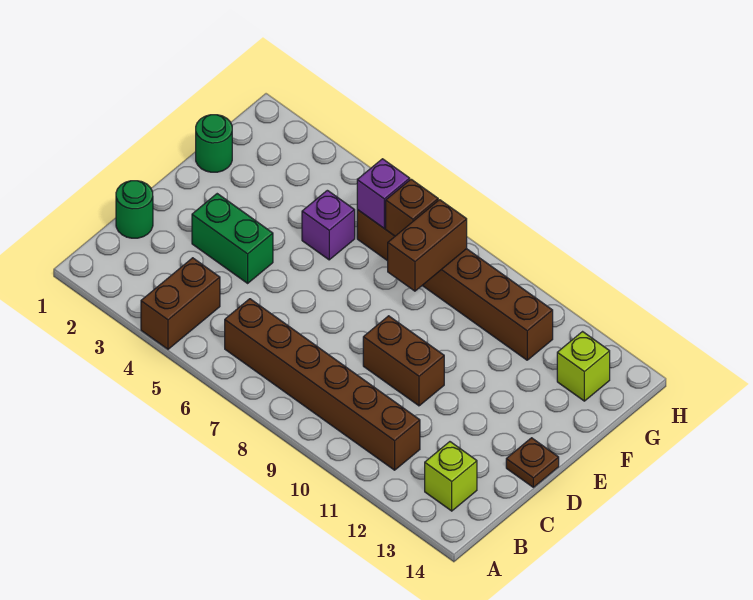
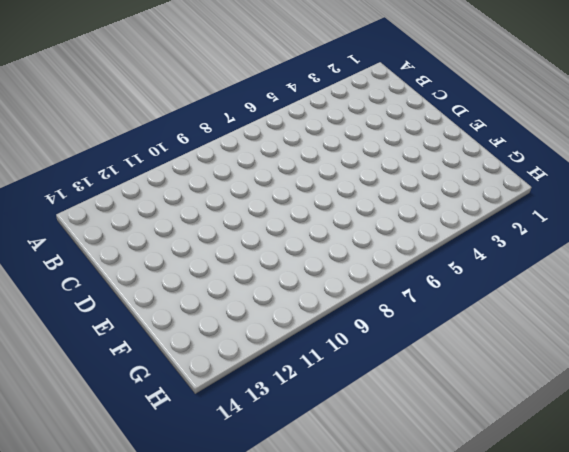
none -> brown brick A4:B4 level 1
none -> brown brick B6:B11 level 1
none -> lime brick B13 level 1

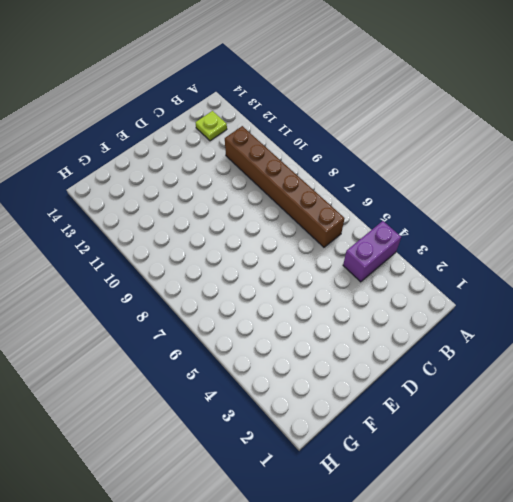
purple brick A4:B4 level 1 -> brown brick A4:B4 level 1
lime plate B13 level 1 -> lime brick B13 level 1
none -> green round brick C1 level 1
none -> green brick D3:D4 level 1
none -> brown brick D9:D10 level 1

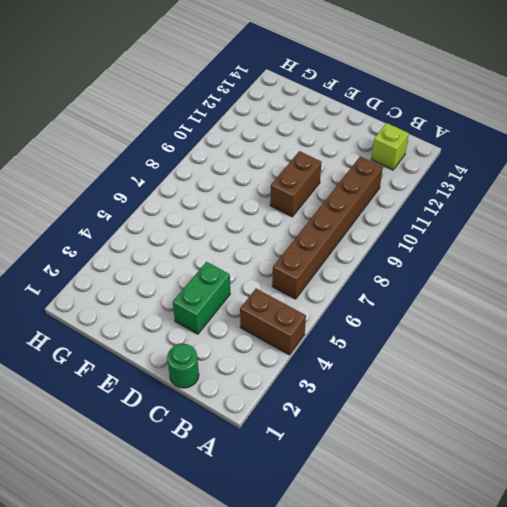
none -> brown plate D14 level 1
none -> green round brick F1 level 1
none -> purple brick F5 level 1

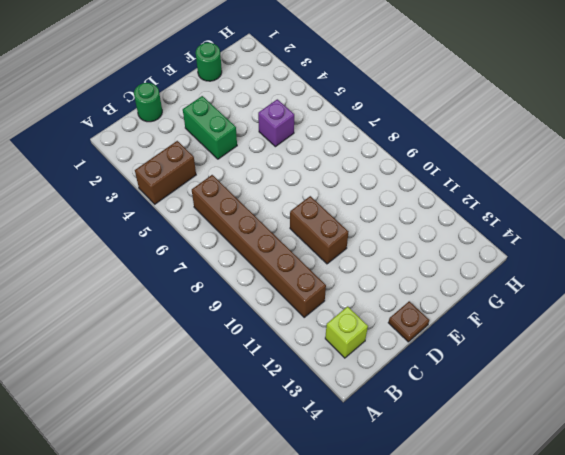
none -> brown brick G6:G11 level 1
none -> lime brick G13 level 1
none -> brown brick F8:G8 level 2

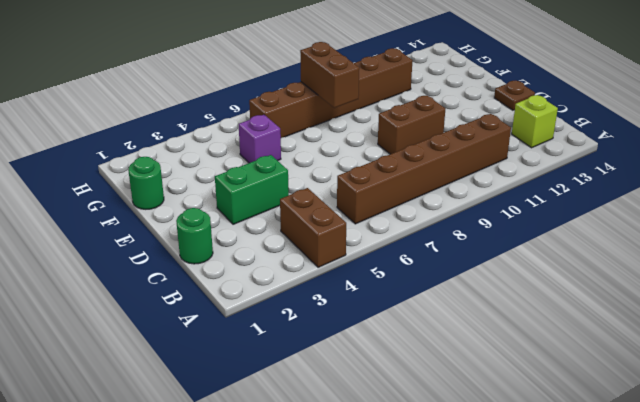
none -> lime brick G13 level 1
none -> purple brick G6 level 2
none -> brown brick G7 level 2

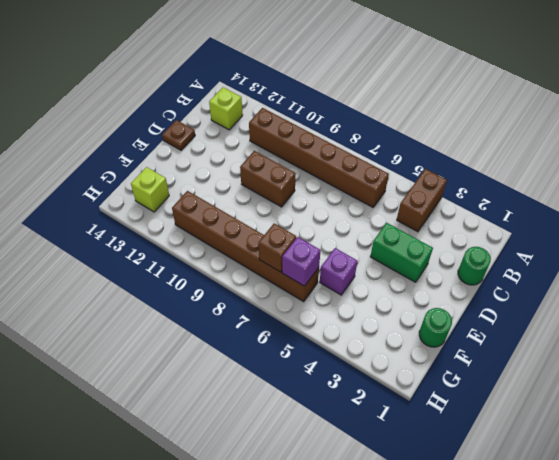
none -> brown brick F8:G8 level 2

